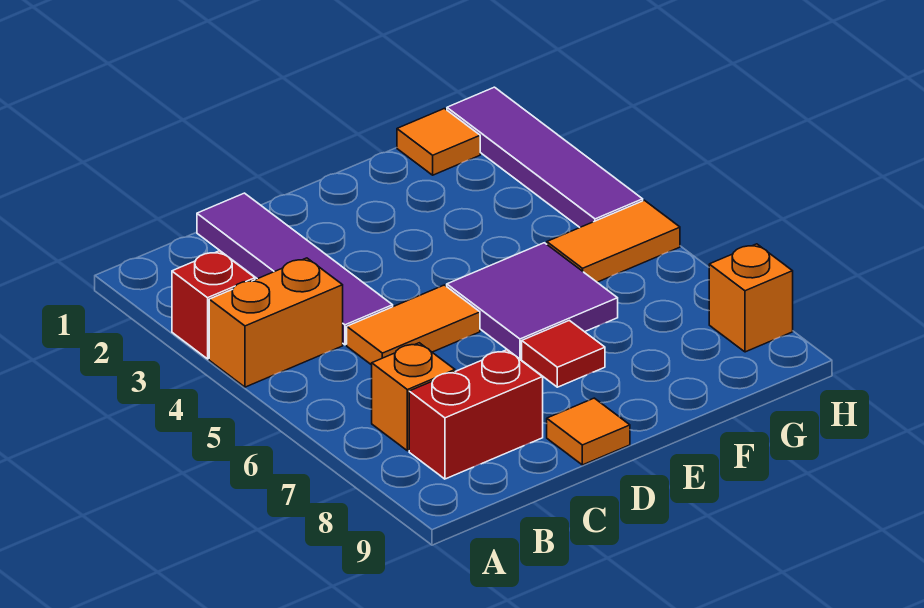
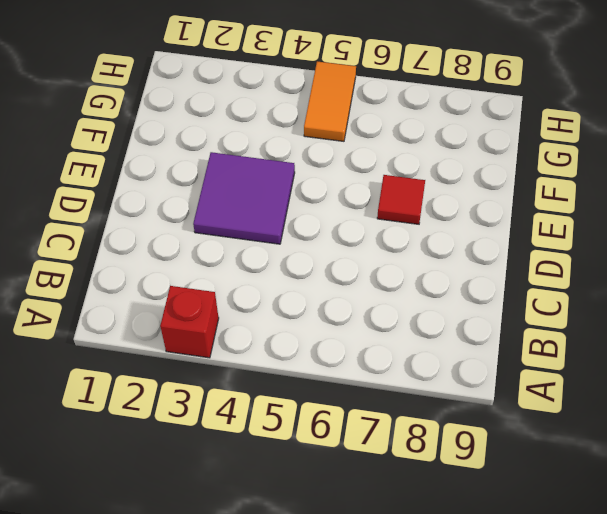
purple tile D3:E4 level 1 -> purple tile E5:F6 level 1
none -> orange brick A4:B4 level 1
none -> orange brick B7 level 1
none -> red brick B8:C8 level 1

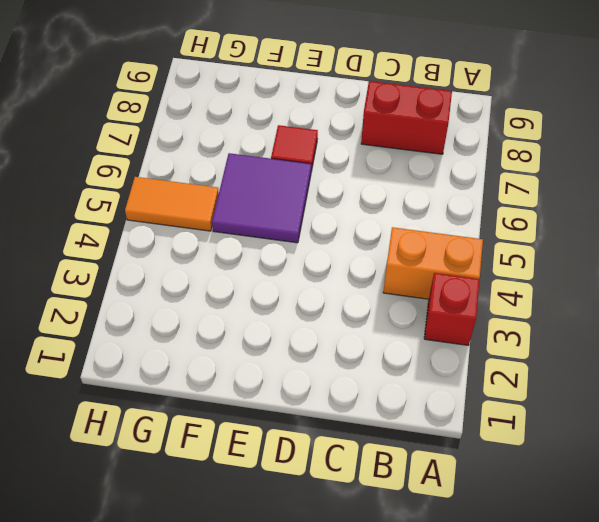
none -> orange brick B7 level 1
none -> purple tile C1:C4 level 1
none -> orange tile C5:D5 level 1

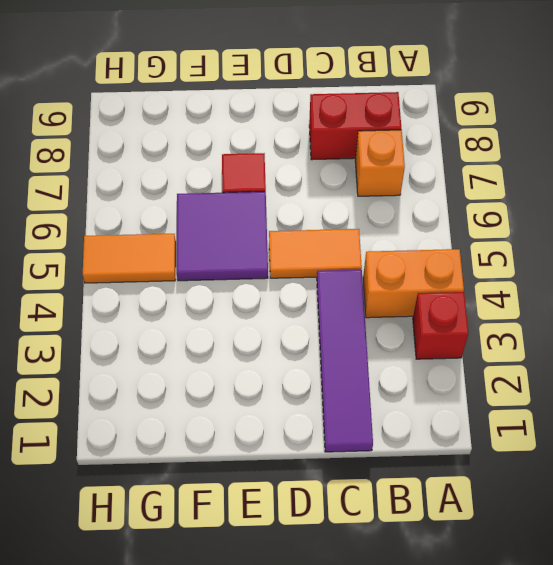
none -> orange tile D9 level 1
none -> orange tile G1 level 1
none -> purple tile H1:H4 level 1

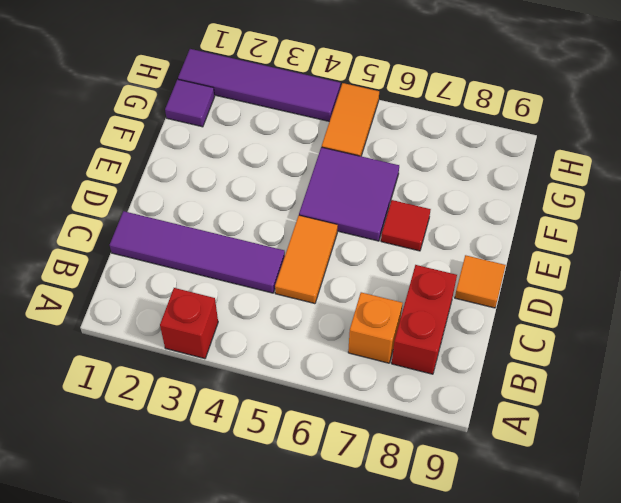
purple tile G1 level 1 -> orange tile G1 level 1
none -> orange brick A4:B4 level 1
none -> orange brick H8 level 1

